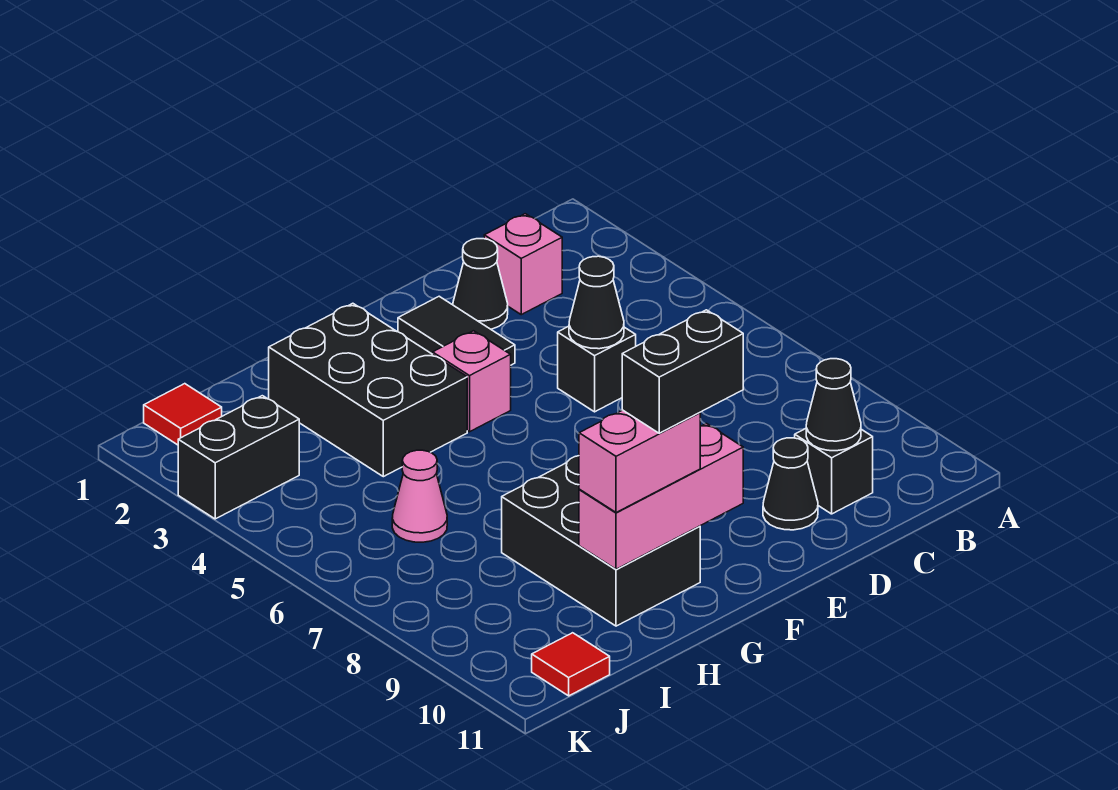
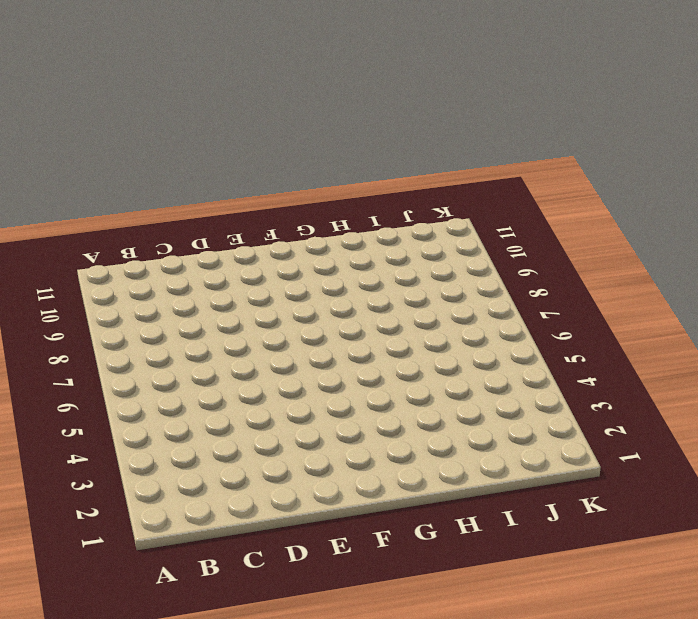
none -> pink brick C2 level 1
none -> black brick C10 level 1
none -> black cone D2 level 1

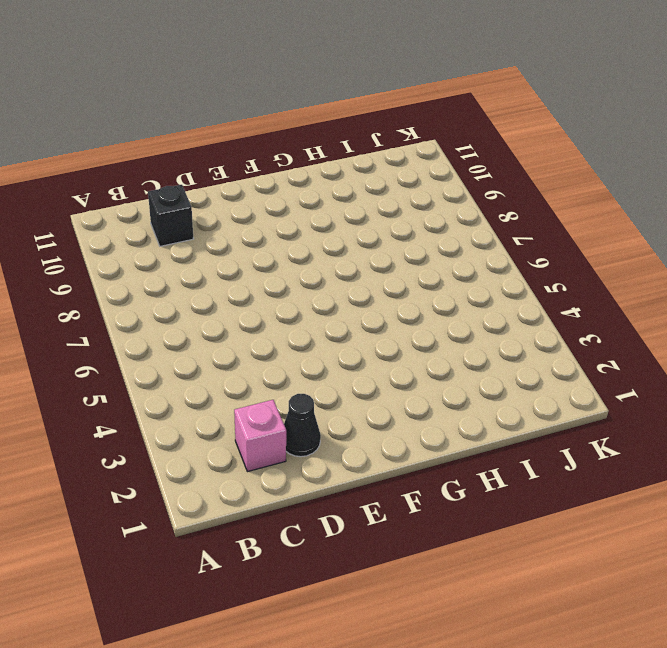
none -> black brick D5 level 1
none -> black cone D10 level 1
none -> black tile E2:E3 level 1

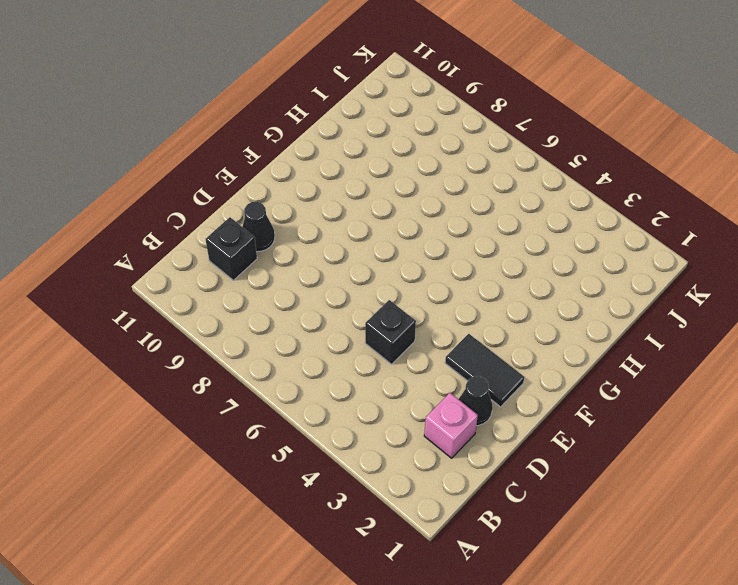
none -> pink brick F4 level 1
none -> black brick G2:H4 level 1
none -> black brick G8:H10 level 1

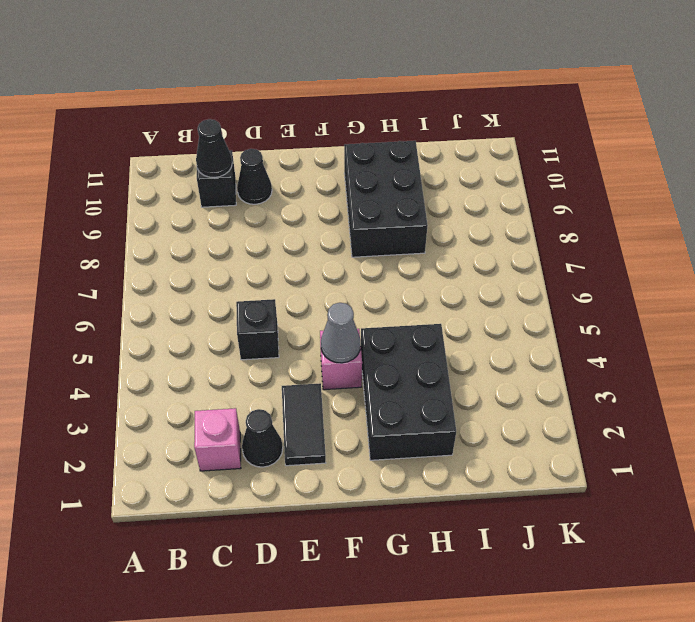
grey cone F4 level 2 -> none
none -> pink cone I6 level 1
none -> red tile J1 level 1
none -> black brick J3:K3 level 1

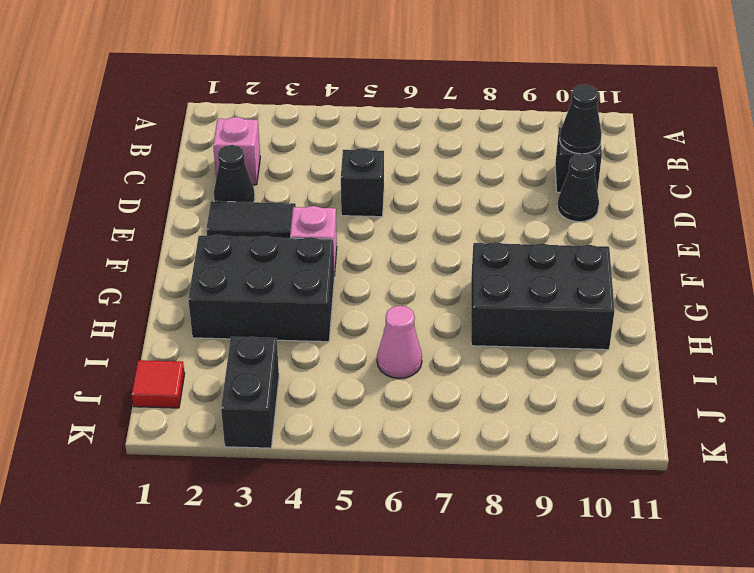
none -> red tile J11 level 1
none -> black cone D5 level 2
none -> pink brick F10:H10 level 2

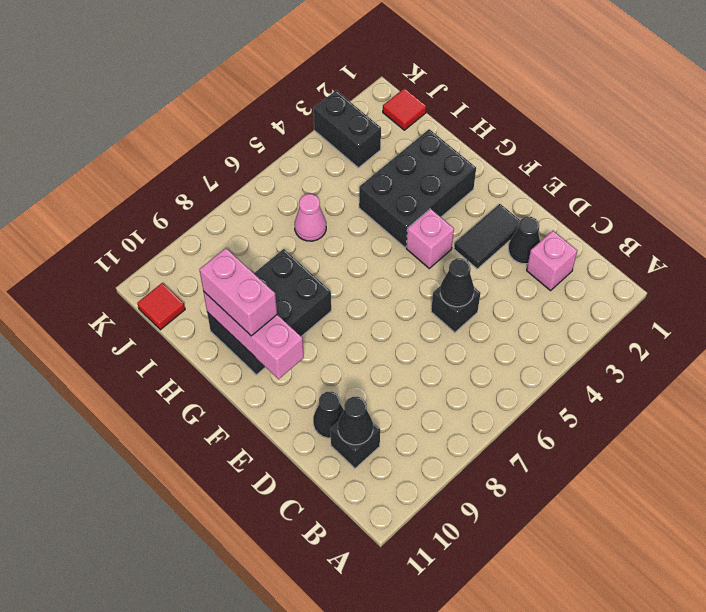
none -> black brick F10:G10 level 4

